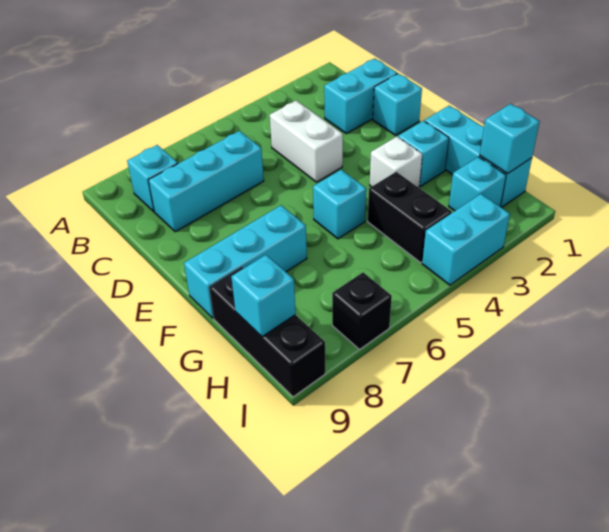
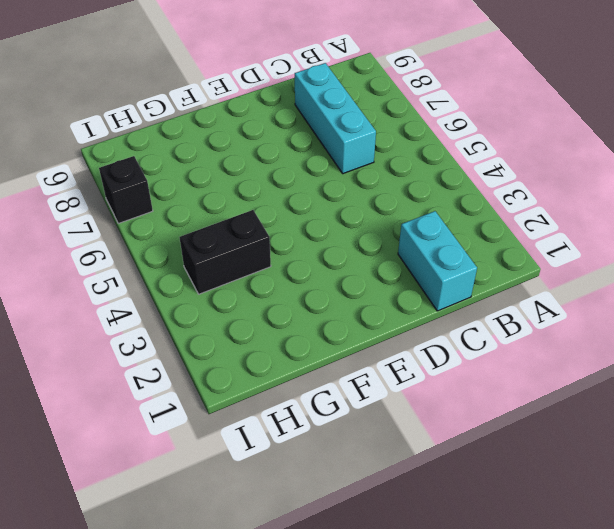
none -> cyan brick B8 level 1
none -> white brick C4:D4 level 1
none -> cyan brick D1 level 1

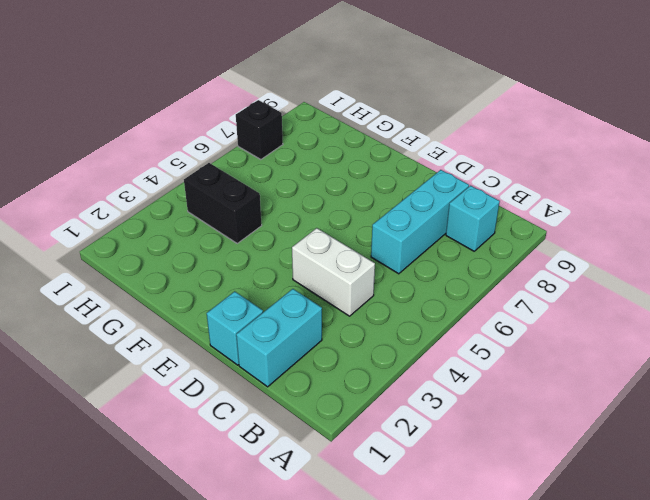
none -> cyan brick F1:H1 level 1
none -> cyan brick F2 level 1
none -> white brick F3 level 1

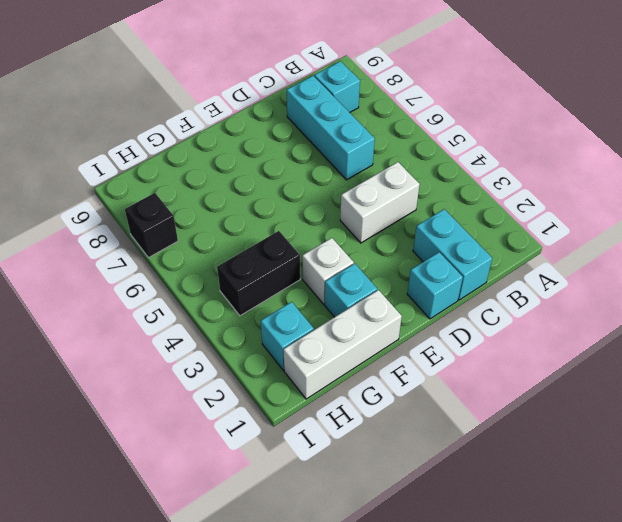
white brick F1:H1 level 1 -> cyan brick F1:H1 level 1
none -> cyan brick F5 level 1
none -> cyan brick F7:F9 level 1
none -> black brick G9:I9 level 1

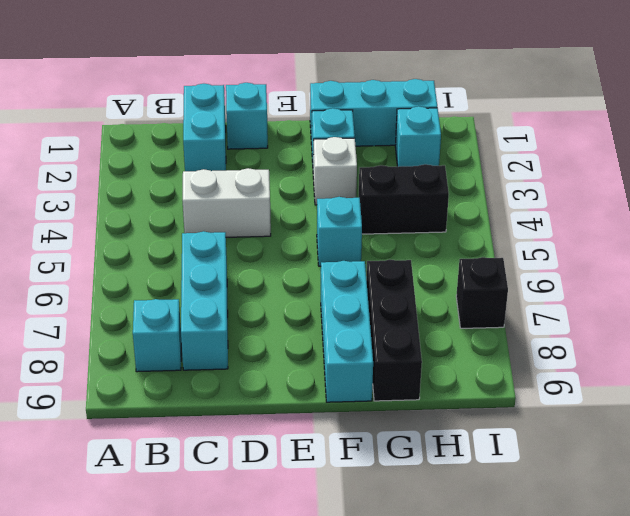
black brick G7:G9 level 1 -> black brick G9:I9 level 1
none -> cyan brick I3:I4 level 1
none -> cyan brick H1 level 2
none -> cyan brick H9 level 2

